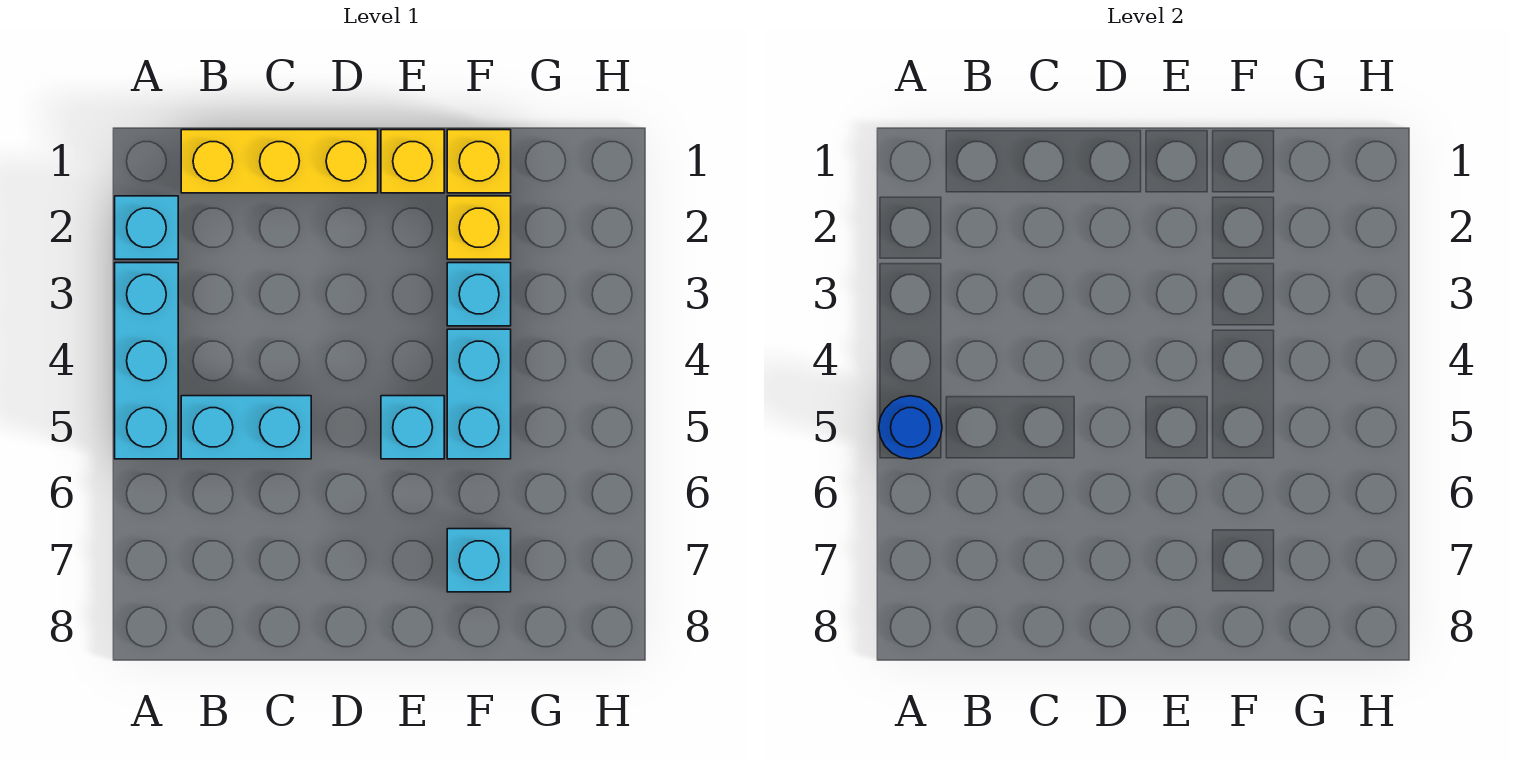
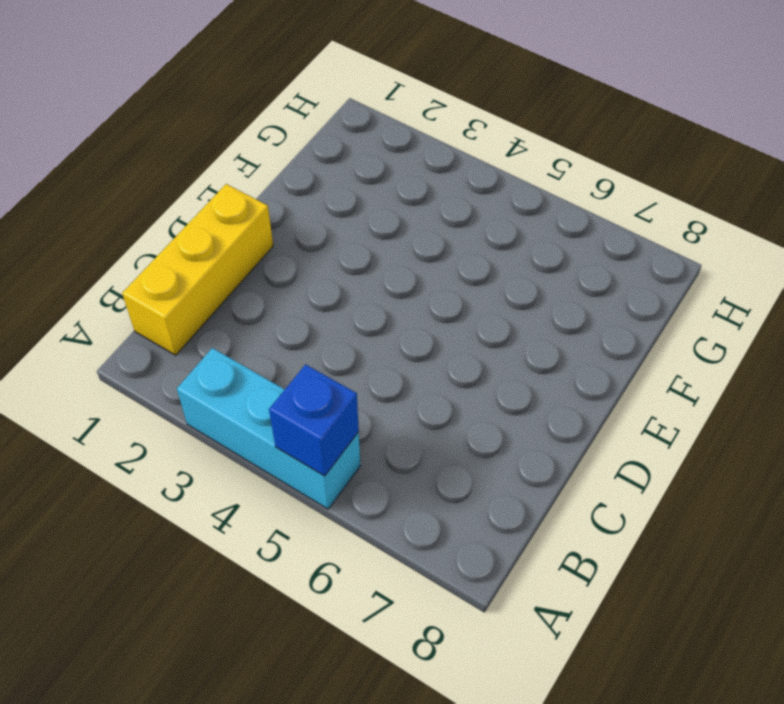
blue brick A5 level 2 -> blue round brick A5 level 2
none -> cyan brick A2 level 1
none -> cyan brick B5:C5 level 1
none -> yellow brick E1 level 1

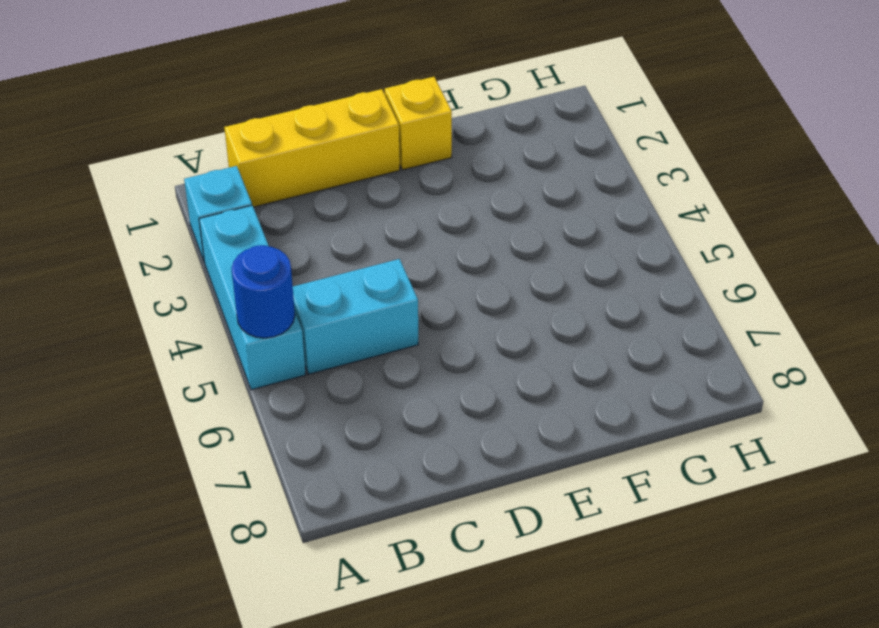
none -> cyan brick E5 level 1
none -> yellow brick F1 level 1
none -> yellow brick F2 level 1

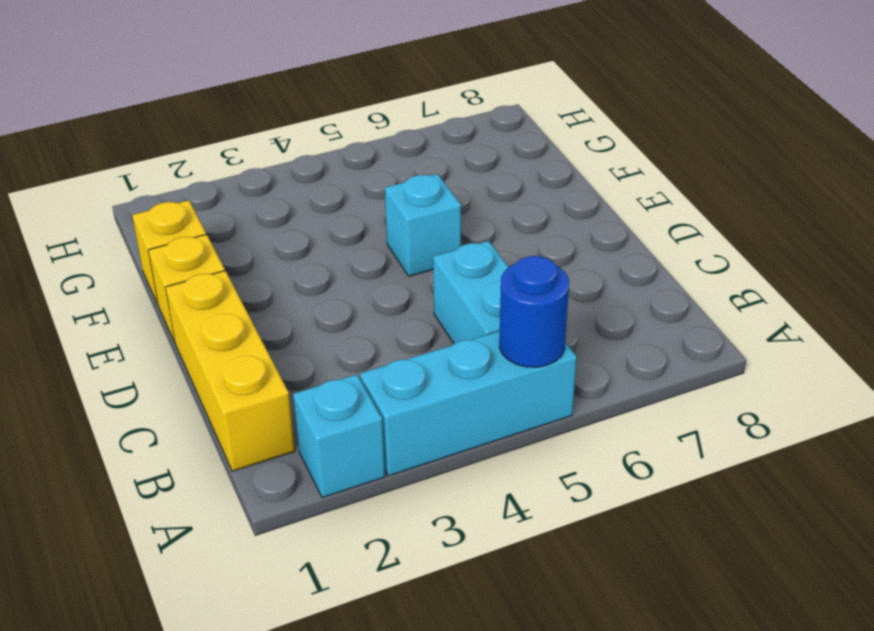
none -> yellow brick F2 level 1
none -> cyan brick F3 level 1
none -> cyan brick F4:F5 level 1

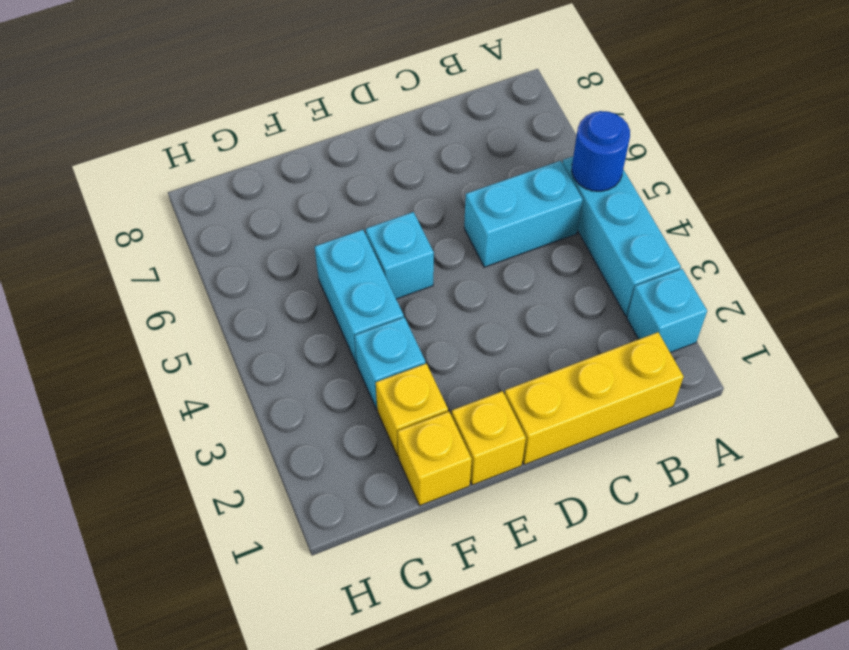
none -> cyan brick F7 level 1

